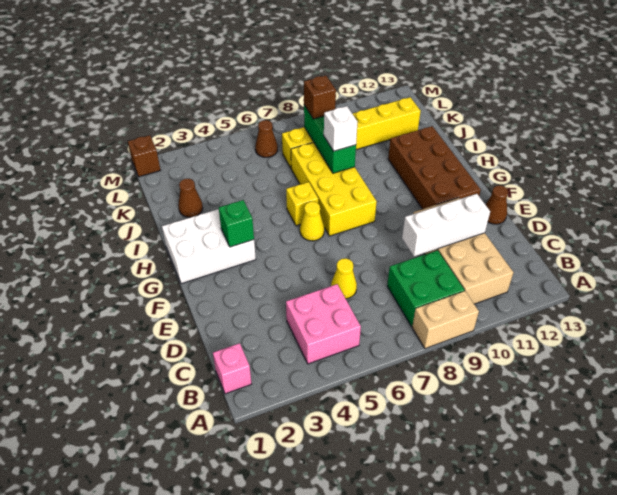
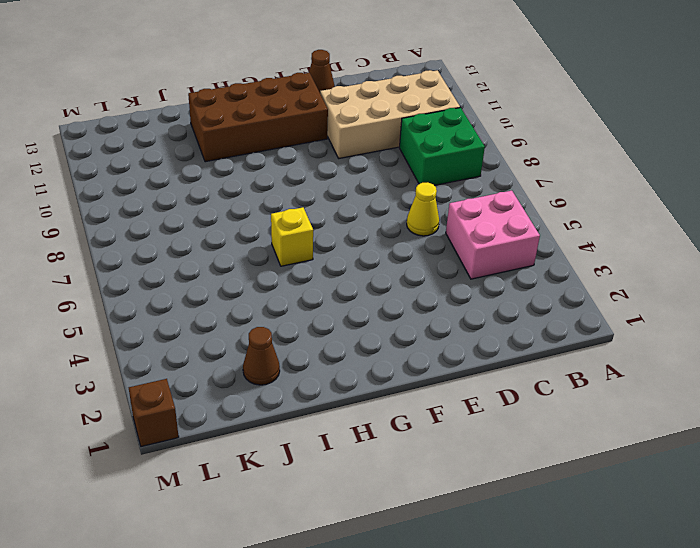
none -> tan brick A8:A9 level 1
none -> pink brick B1 level 1
none -> white brick G1:H3 level 1

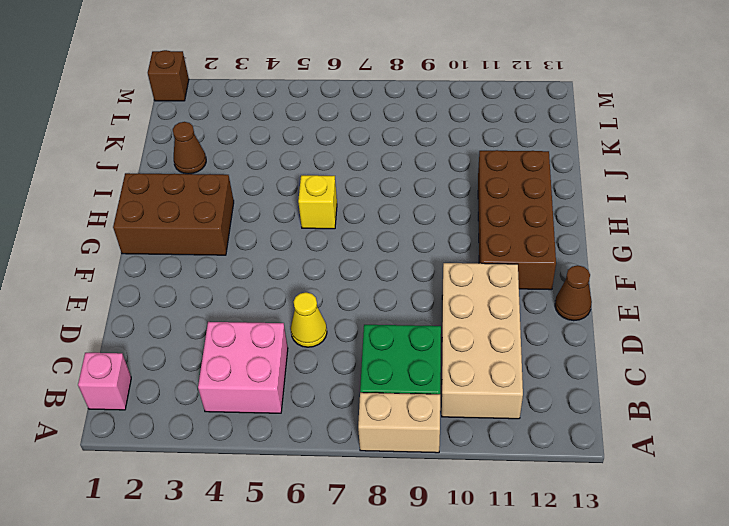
brown brick G1:H3 level 1 -> white brick G1:H3 level 1
none -> yellow cone G6 level 1
none -> yellow brick G7:J8 level 1
none -> yellow brick K7:K12 level 1

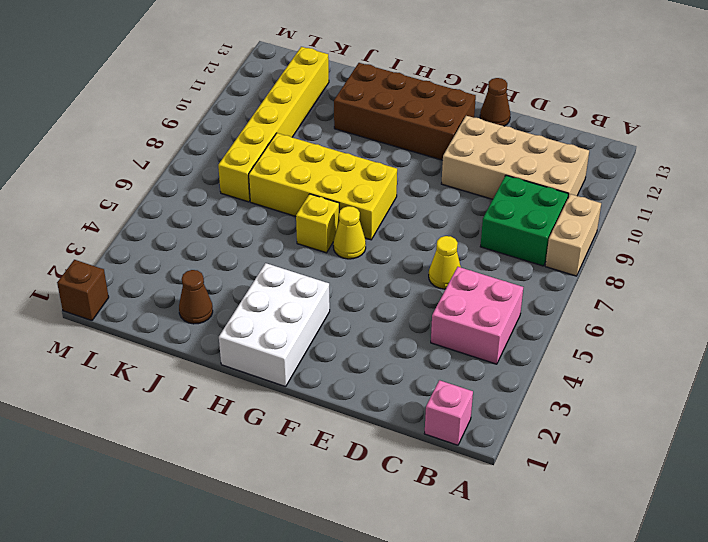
none -> brown cone L6 level 1
none -> white brick D9:D11 level 2
none -> green brick G3 level 2

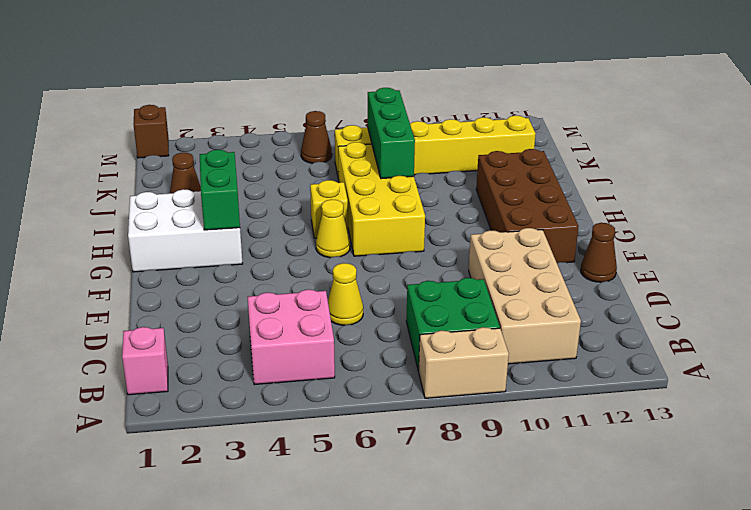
green brick G3:H3 level 2 -> green brick G3 level 2
none -> white brick D9:D11 level 2
none -> white brick I8 level 3
none -> brown brick K8 level 3

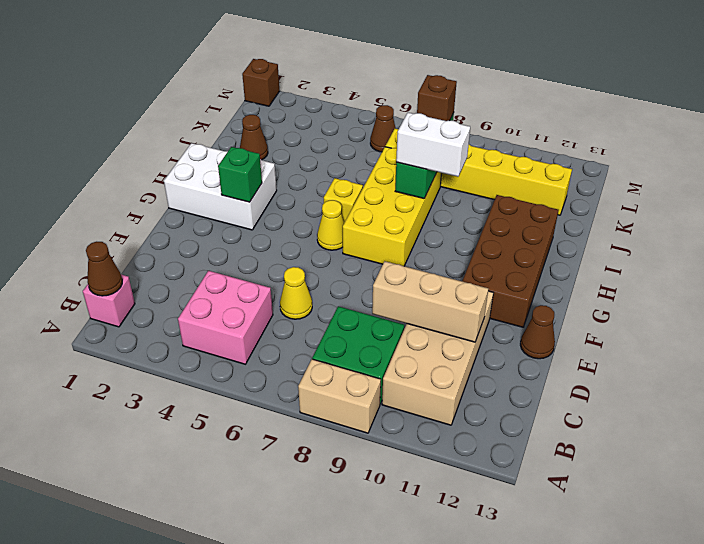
brown cone B1 level 2 -> none
tan brick D9:D11 level 2 -> white brick D9:D11 level 2
white brick I8:I9 level 3 -> white brick I8 level 3

